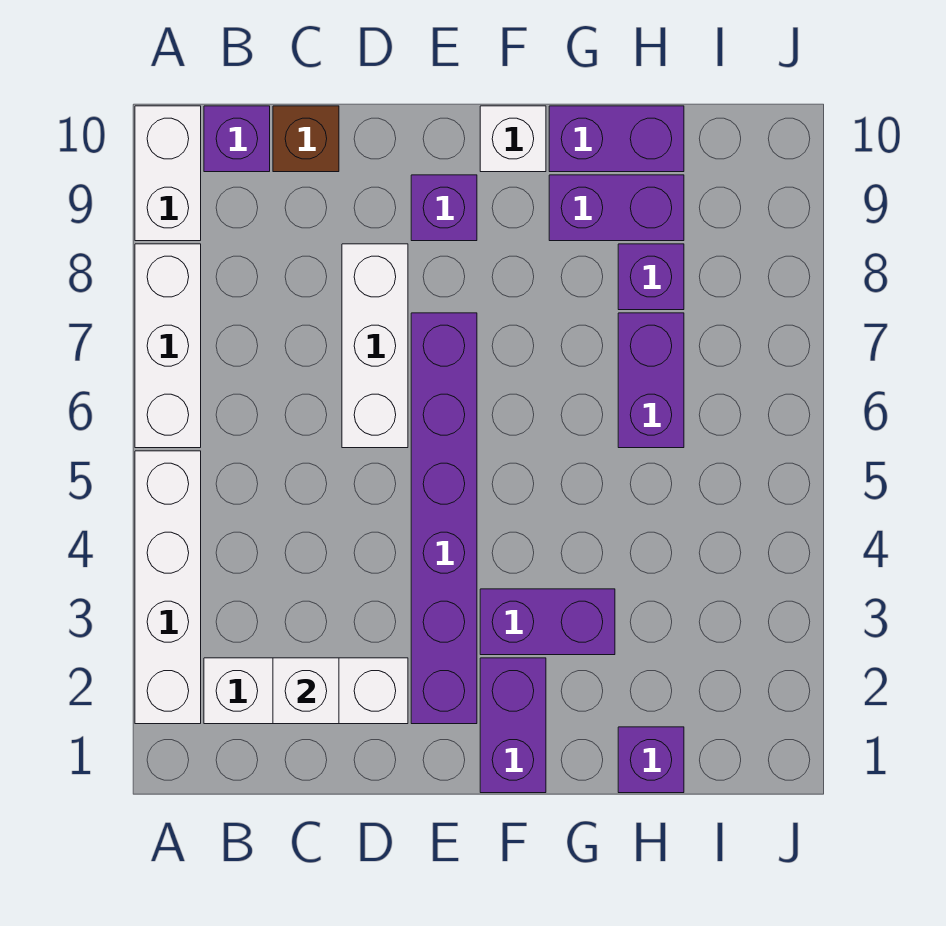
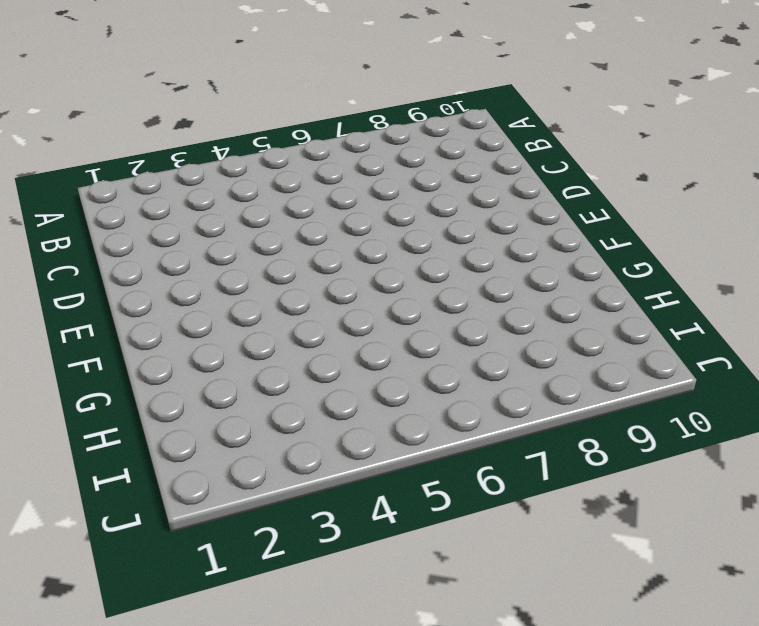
none -> white brick A2:A5 level 1
none -> white brick A6:A8 level 1
none -> white brick A9:A10 level 1

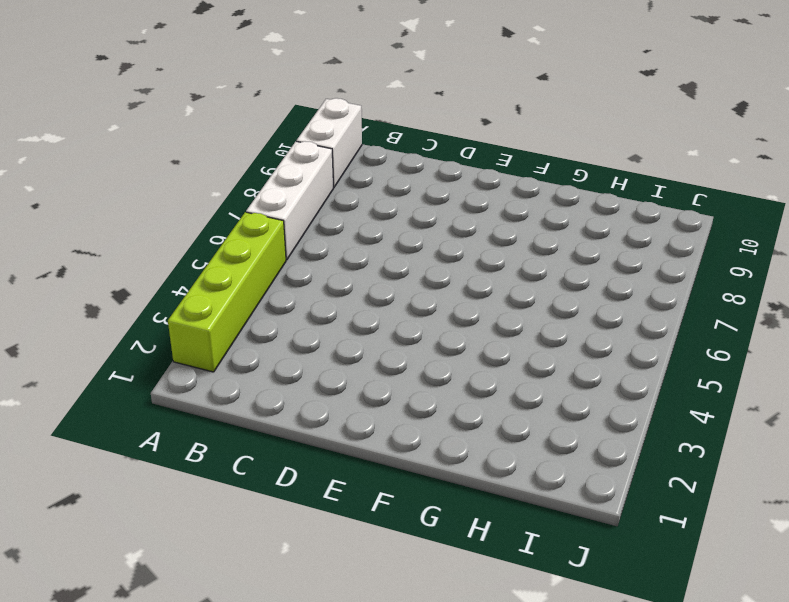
lime brick A2:A5 level 1 -> white brick A2:A5 level 1
none -> white brick B2:D2 level 1
none -> purple brick B10 level 1
none -> brown brick C10 level 1

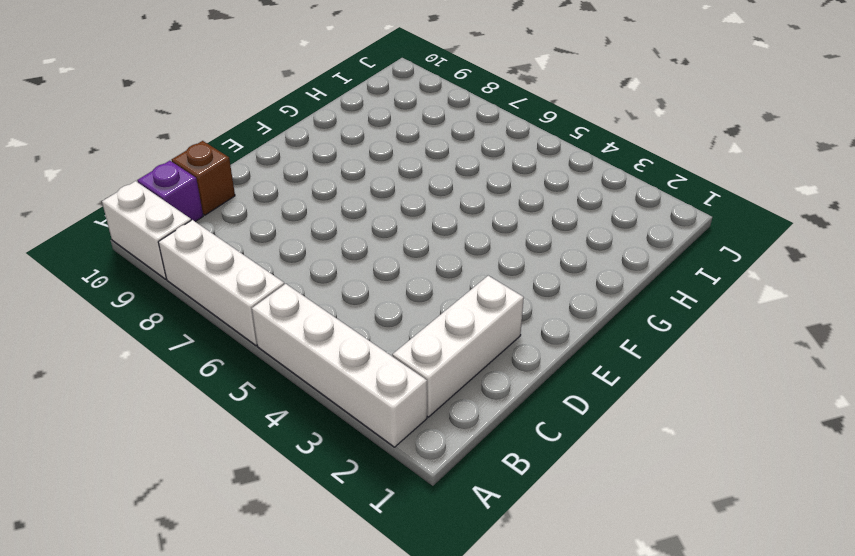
none -> white brick D6:D8 level 1
none -> purple brick E2:E7 level 1
none -> purple brick E9 level 1

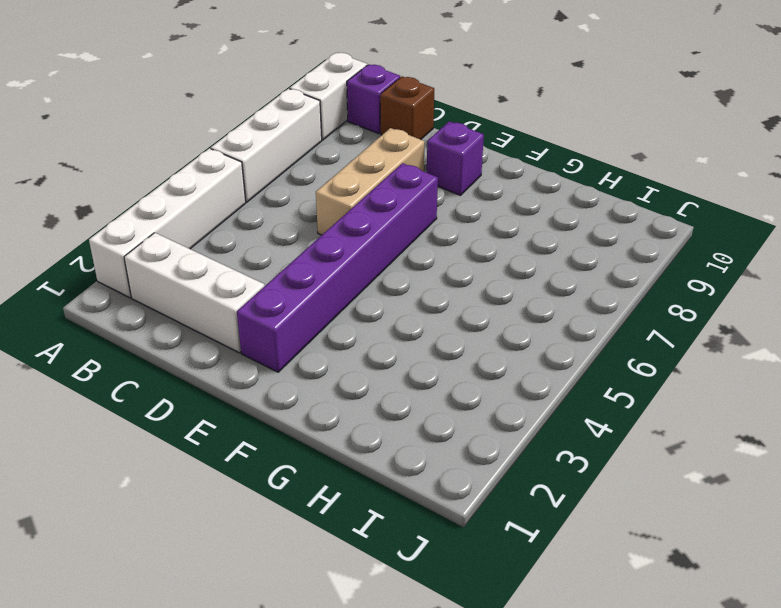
tan brick D6:D8 level 1 -> white brick D6:D8 level 1
none -> purple brick F1:F2 level 1
none -> purple brick F3:G3 level 1
none -> white brick F10 level 1

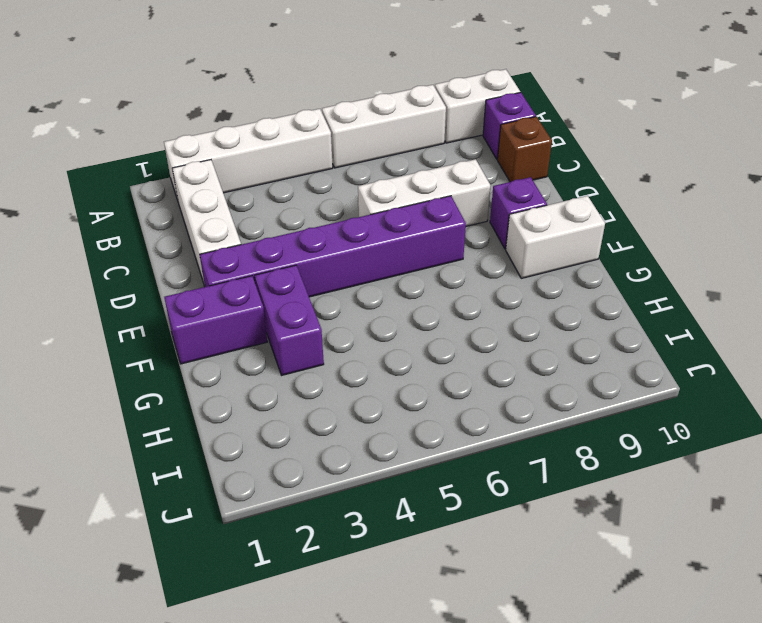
white brick F9:F10 level 1 -> white brick F10 level 1
none -> purple brick G9:H9 level 1
none -> purple brick G10:H10 level 1
none -> purple brick H1 level 1

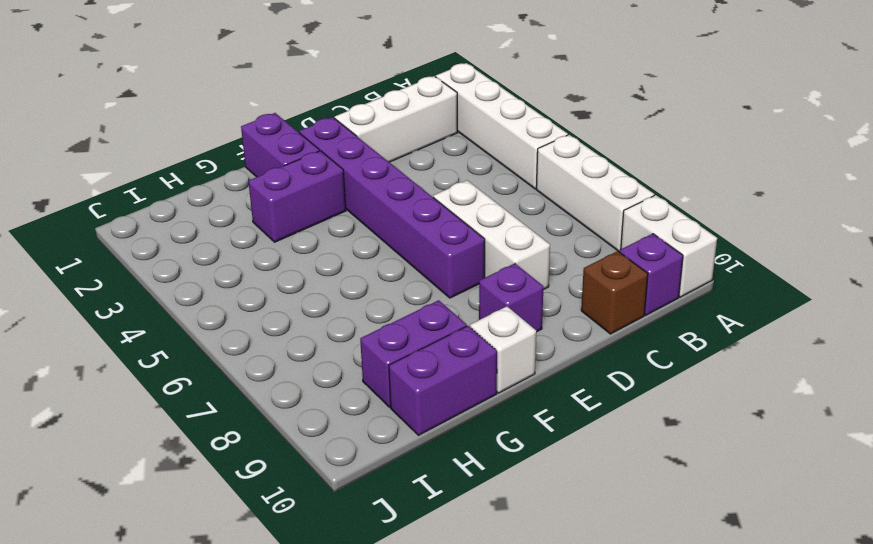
none -> purple brick H1 level 1
none -> purple brick H6:H7 level 1
none -> purple brick H8 level 1

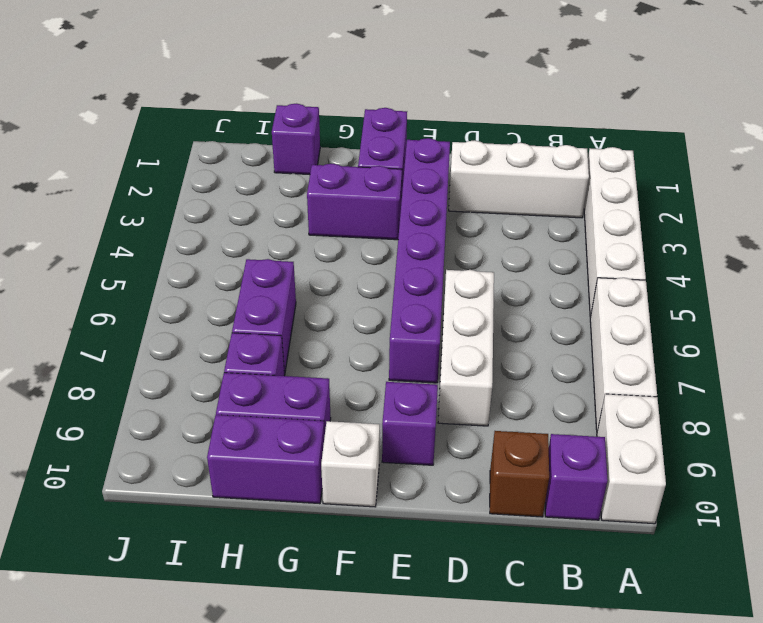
none -> white brick C2 level 2

